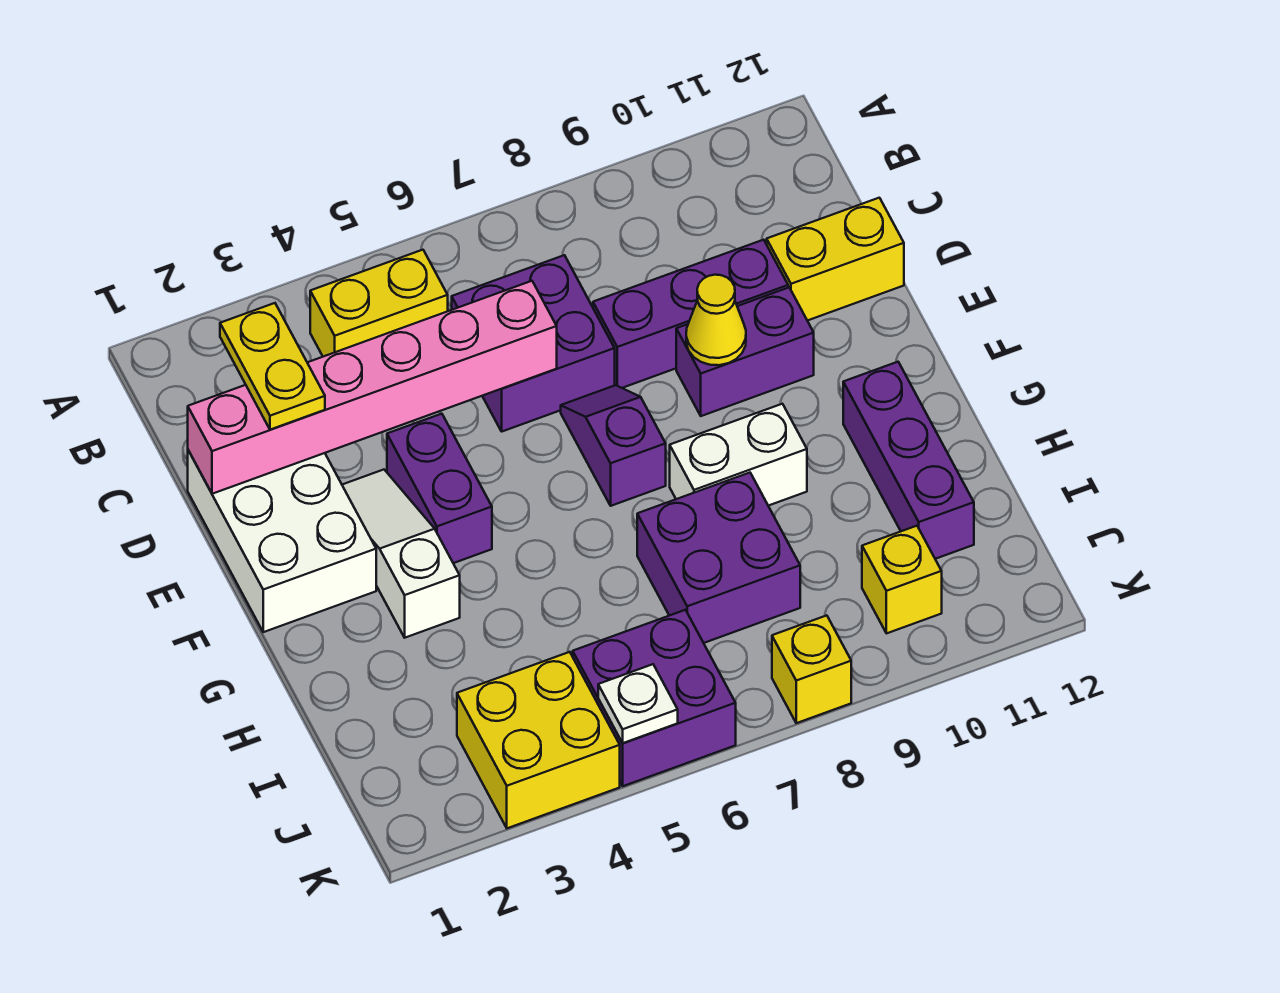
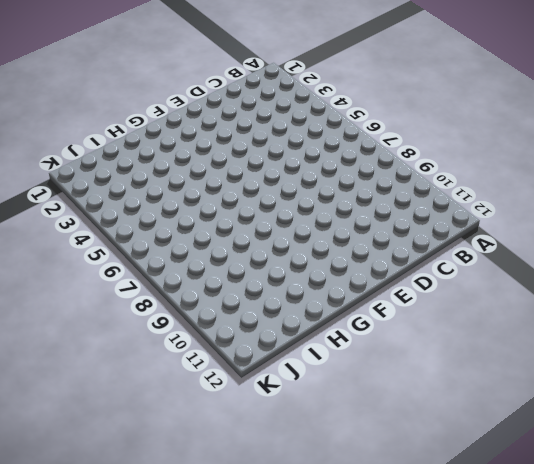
none -> yellow brick B4:B5 level 1
none -> purple brick C6:D7 level 1
none -> white brick D1:F2 level 1

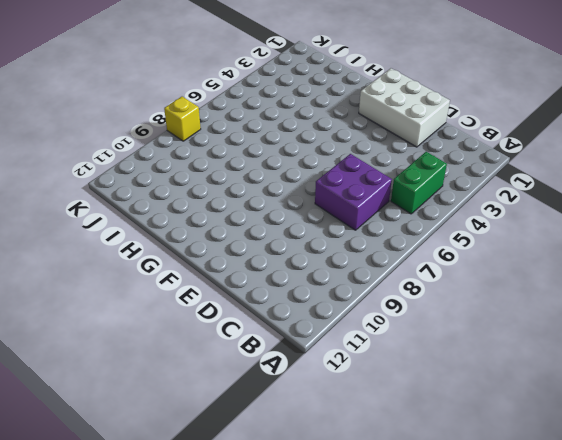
green brick B4:B5 level 1 -> yellow brick B4:B5 level 1
none -> purple brick D8:D10 level 1
none -> yellow brick D11:D12 level 1
none -> white slope E3:G3 level 1 top G

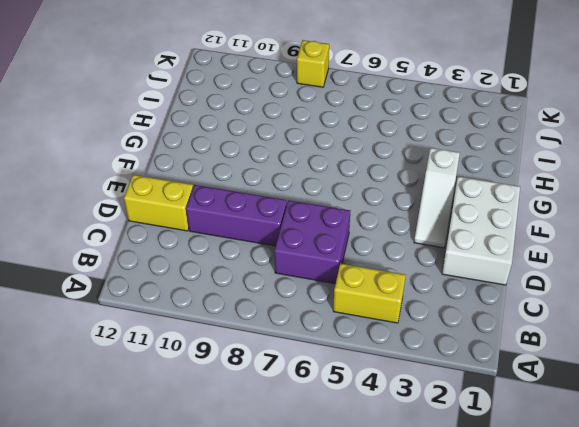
none -> purple brick E4:F4 level 1
none -> purple slope E7:F7 level 1 top F
none -> purple brick E9:E10 level 1

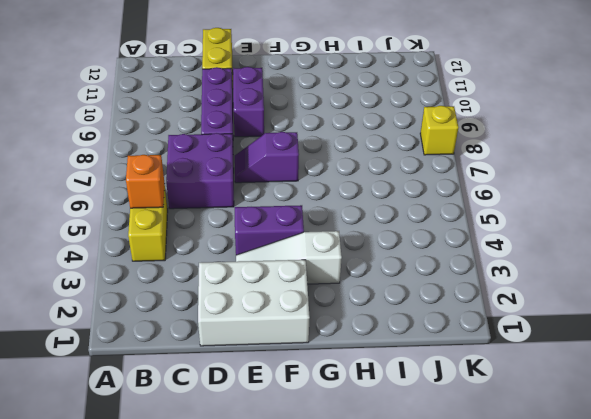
orange brick B5 level 2 -> none
none -> white brick G8:G9 level 1
none -> purple brick G11:I11 level 1
none -> purple brick H7:I8 level 1

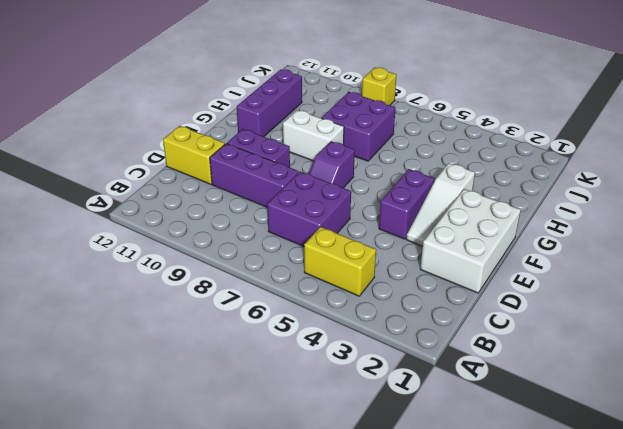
none -> yellow brick J3:K4 level 1
none -> purple brick J5:K6 level 1
none -> yellow brick J10 level 1

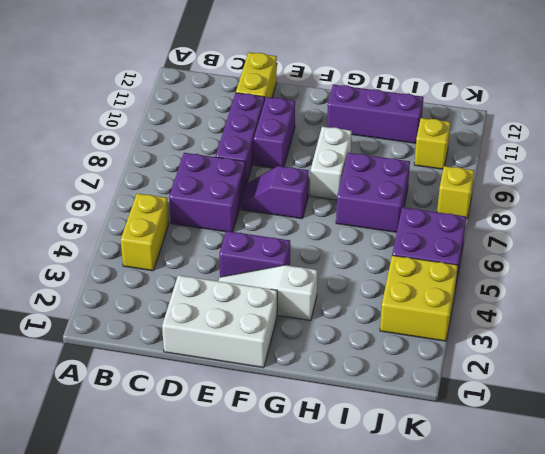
none -> pink brick D1:D6 level 2
none -> yellow cone E9 level 2
none -> white plate K5 level 2

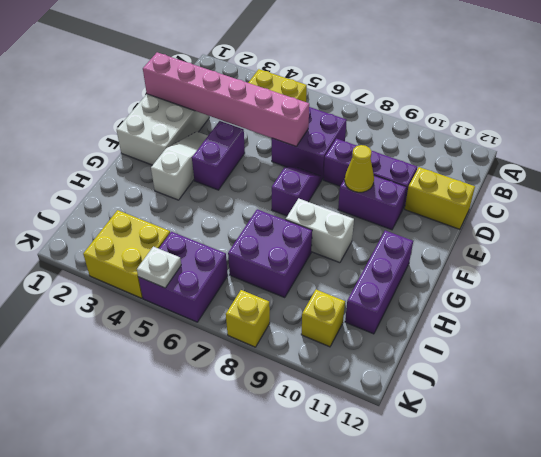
none -> yellow plate C2:D2 level 3

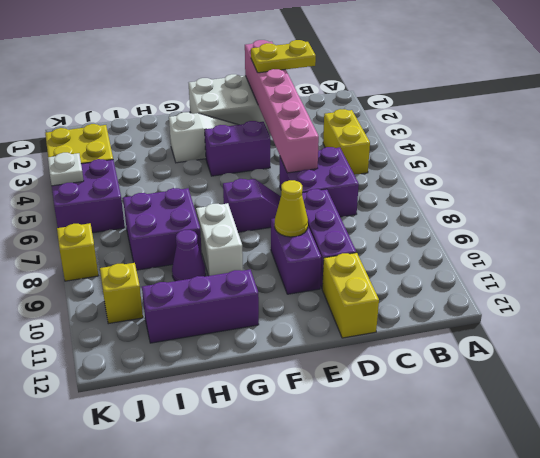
purple cone H9 level 1 -> none

